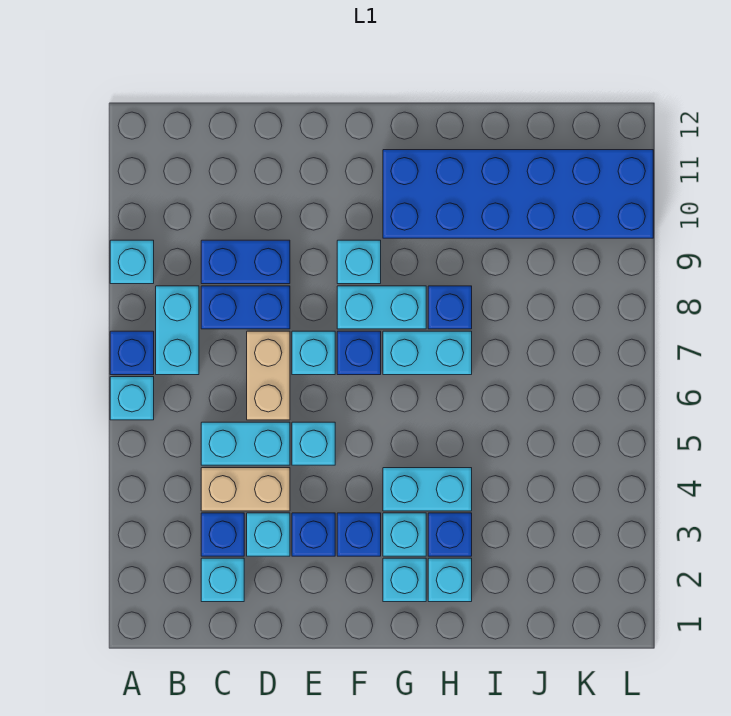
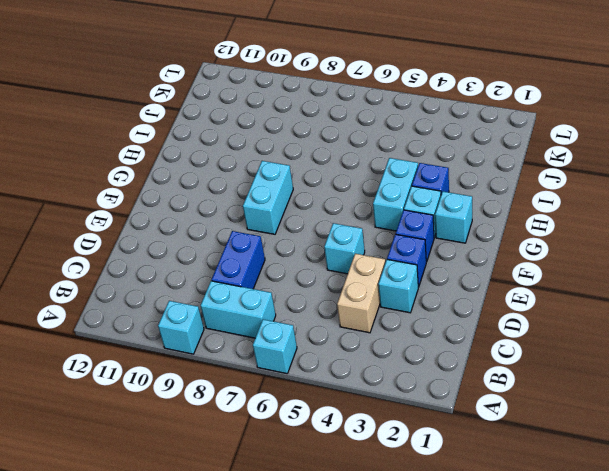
none -> blue brick A7 level 1
none -> cyan brick C2 level 1
none -> blue brick C3 level 1

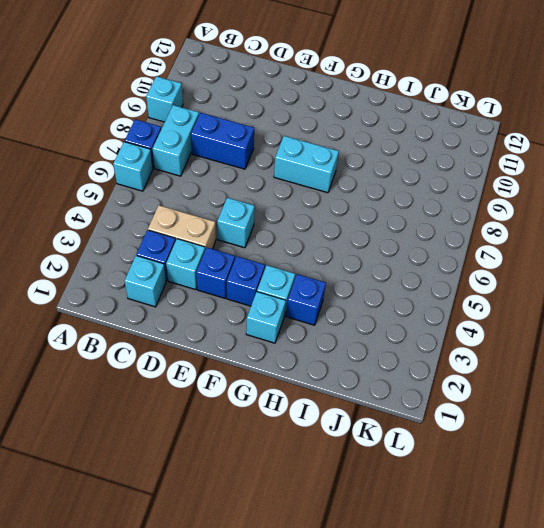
none -> cyan brick C5:D5 level 1
none -> blue brick C9:D9 level 1
none -> tan brick D6:D7 level 1

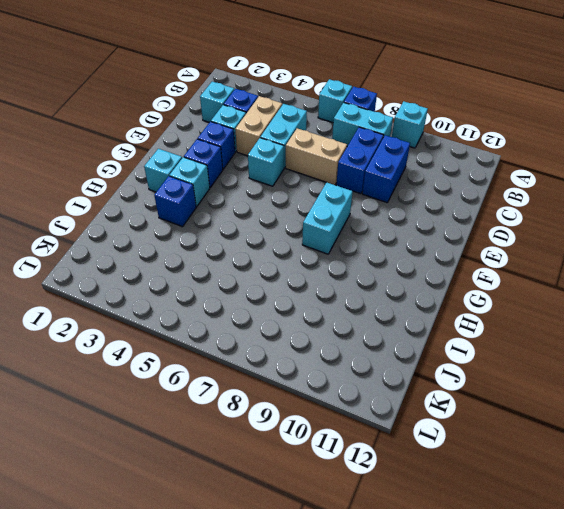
none -> cyan brick E7 level 1
none -> blue brick F7 level 1
none -> cyan brick F9 level 1

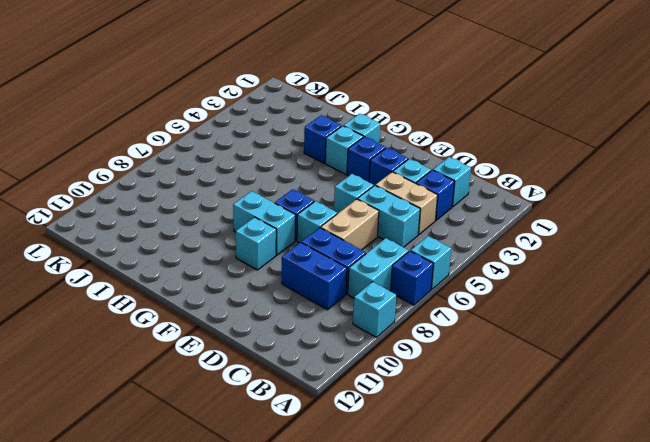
none -> cyan brick G4:H4 level 1
none -> cyan brick G7:H7 level 1
none -> blue brick G10:L11 level 1

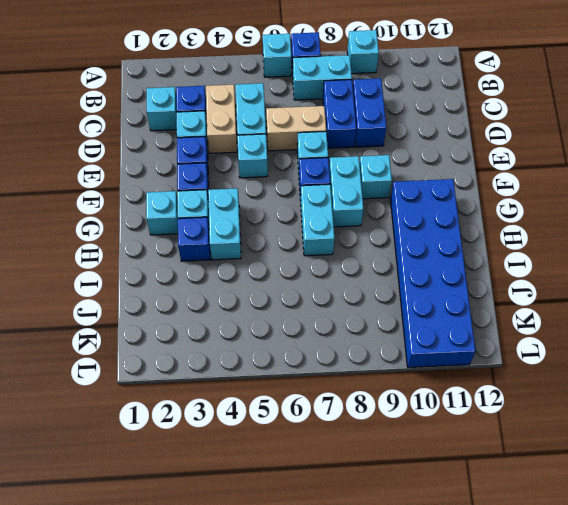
none -> cyan brick H2 level 1
none -> blue brick H8 level 1

